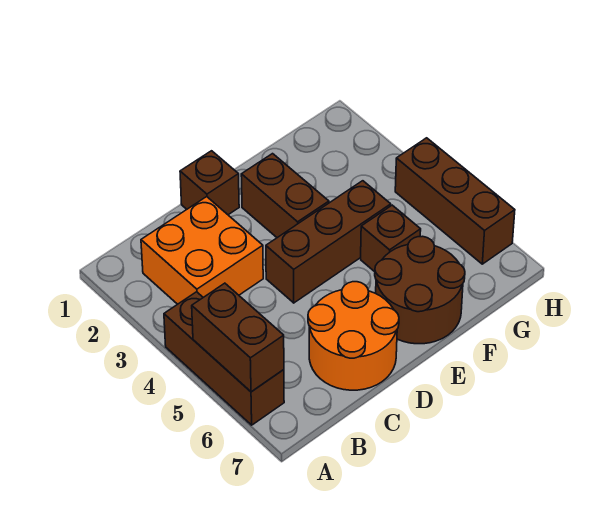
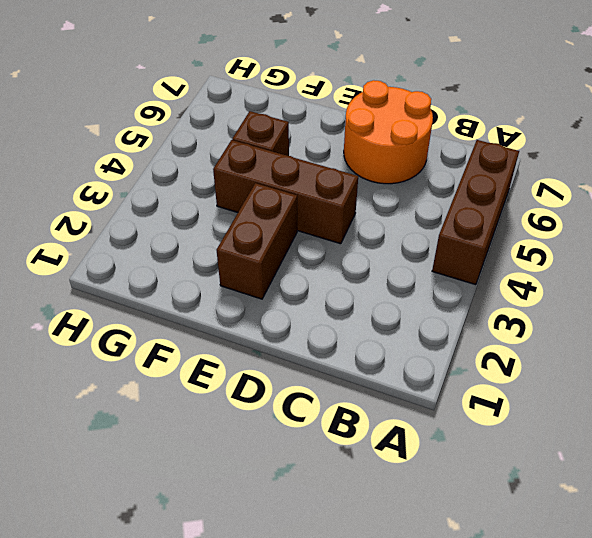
none -> orange brick B2:C3 level 1
none -> brown brick D1 level 1

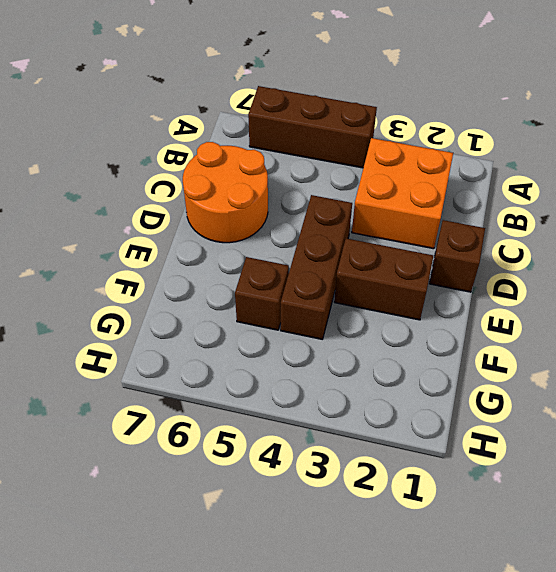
none -> brown round brick E6:F7 level 1
none -> brown brick H4:H6 level 1

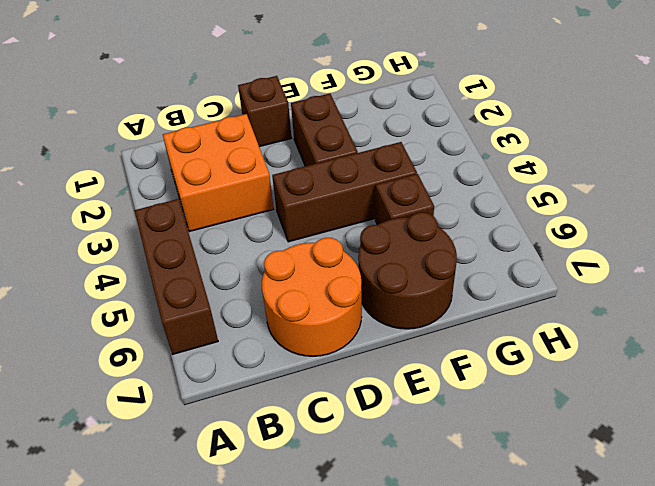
none -> brown brick H4:H6 level 1
none -> brown brick A5:A6 level 2

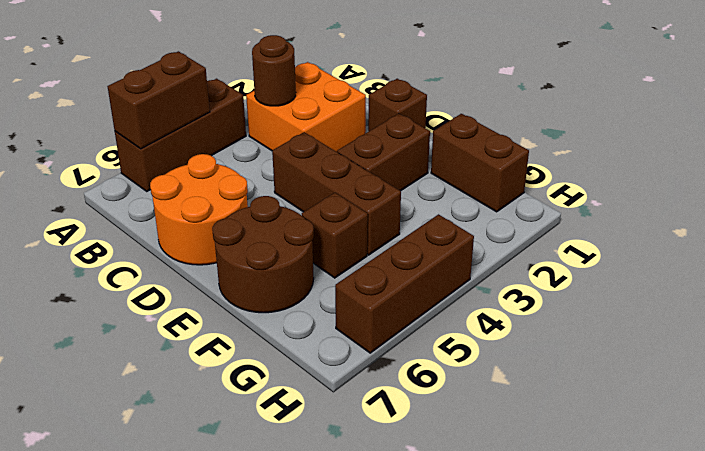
brown round brick B3 level 2 -> none
brown brick F1:G1 level 1 -> none

